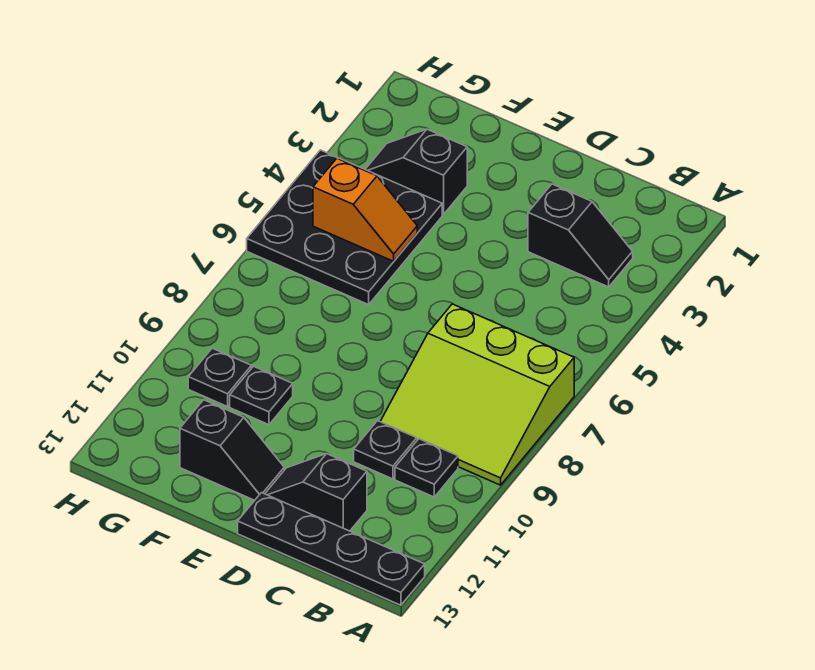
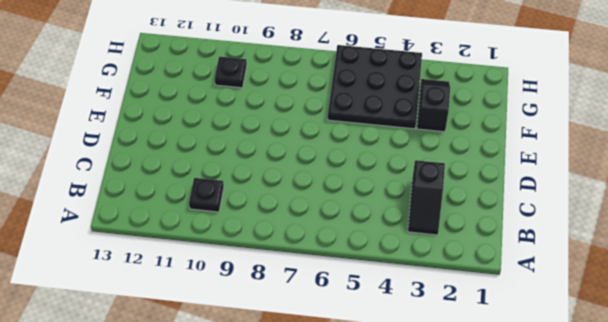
none -> lime slope A7:C9 level 1 top 7
none -> black plate A13:D13 level 1
none -> black plate C10 level 1

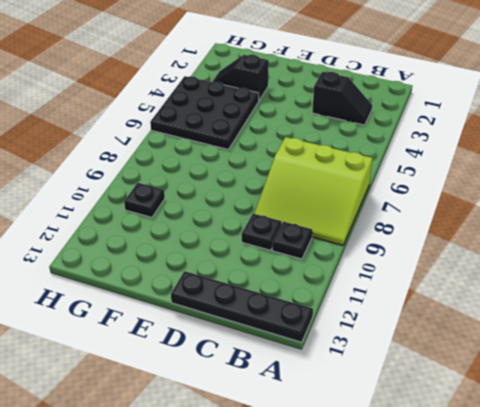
none -> black slope C12:D12 level 1 top C
none -> black slope E12:F12 level 1 top F
none -> black plate F10 level 1

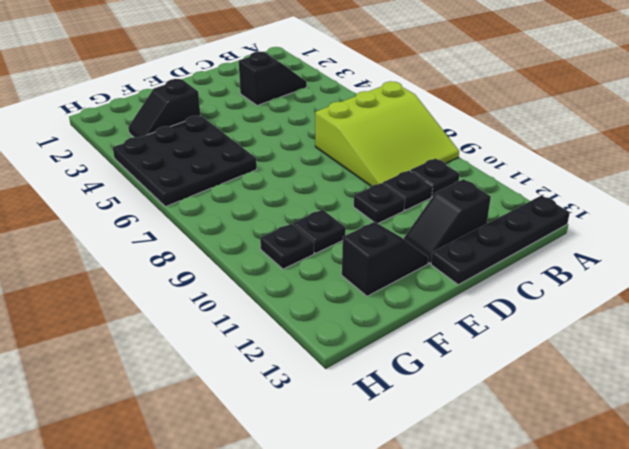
black plate D10 level 1 -> none
none -> orange slope F5:G5 level 2 top G

